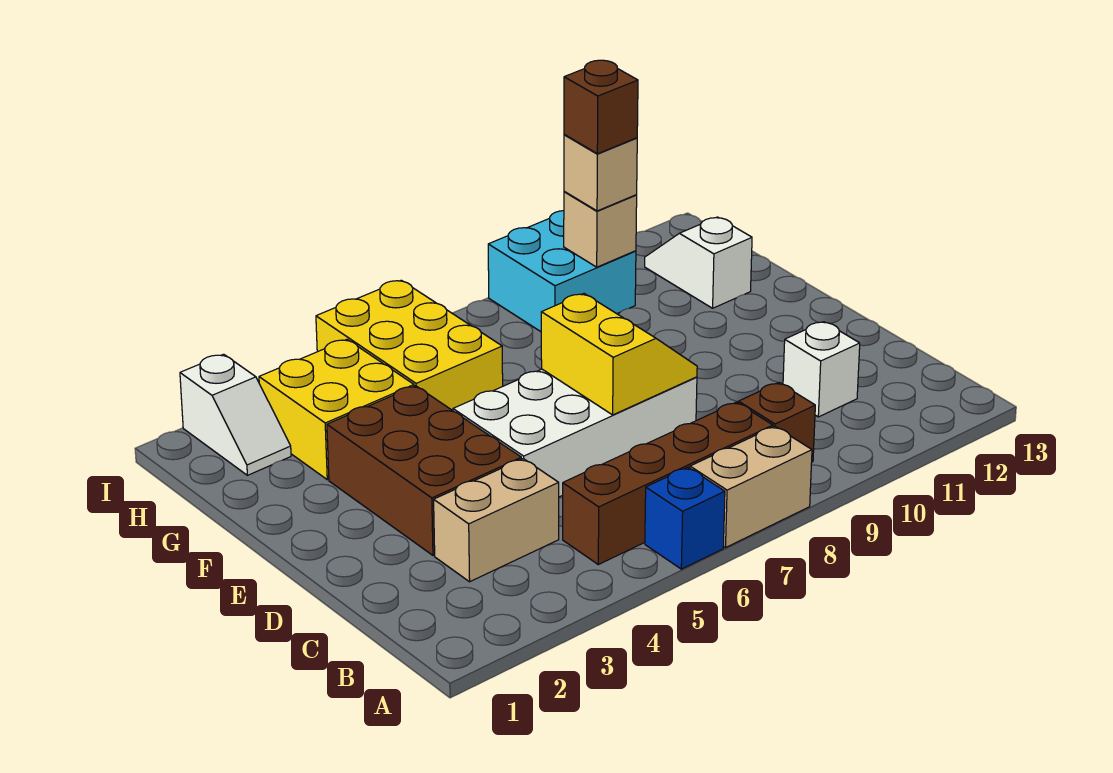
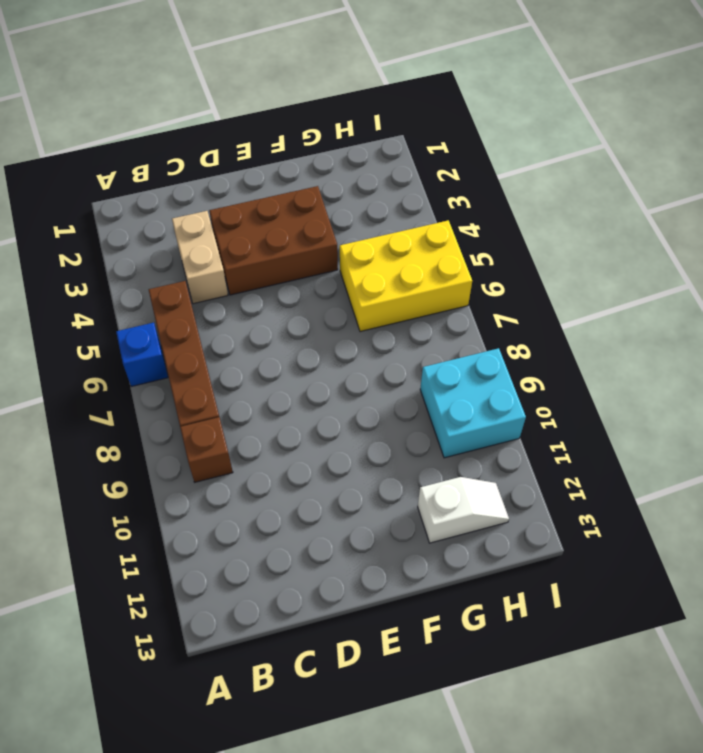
none -> tan brick A7:A8 level 1
none -> white brick C11 level 1
none -> white brick D5:E8 level 1

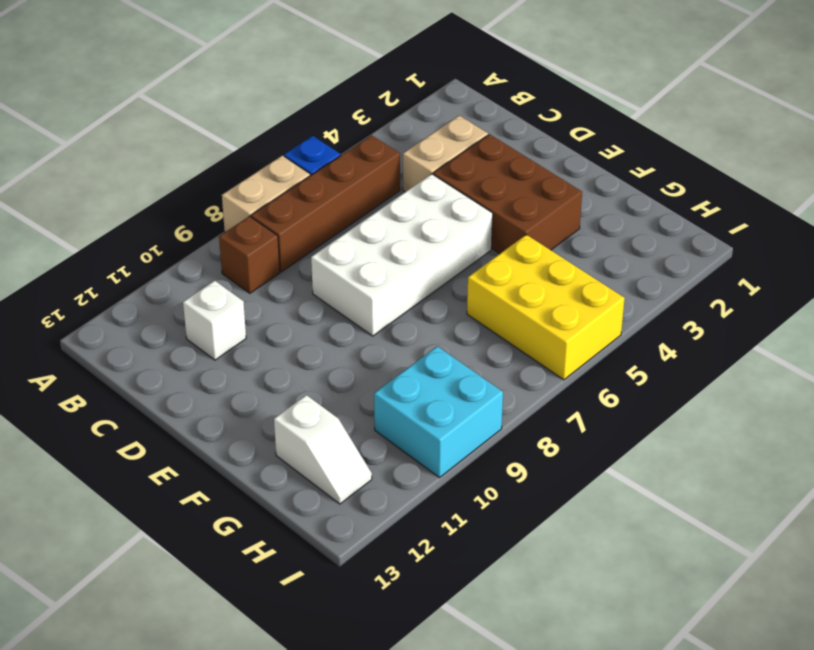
none -> yellow brick G3:H4 level 1
none -> white slope H2:I2 level 1 top I
none -> yellow slope D7:E8 level 2 top 7

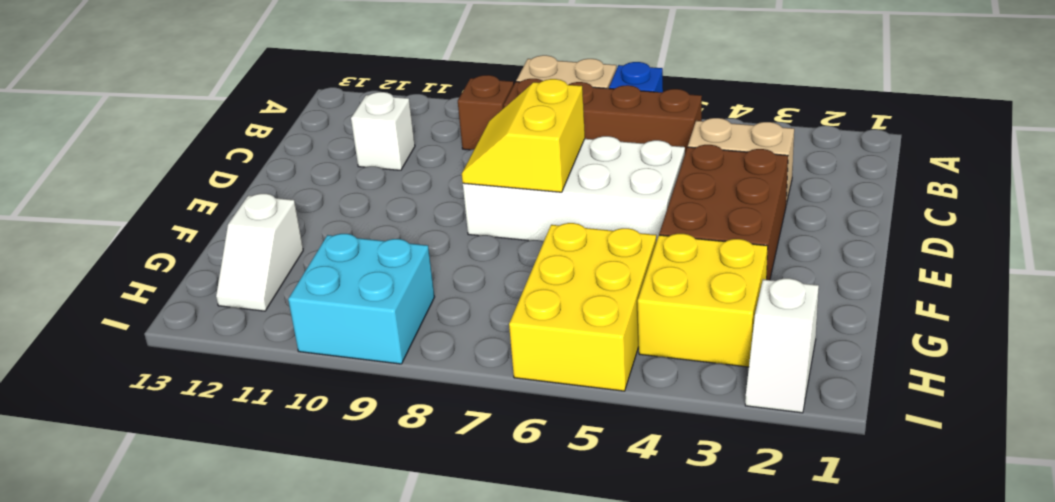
white slope H2:I2 level 1 top H -> white slope H2:I2 level 1 top I
none -> tan brick H10 level 2
none -> tan brick H10 level 3
none -> brown brick H10 level 4

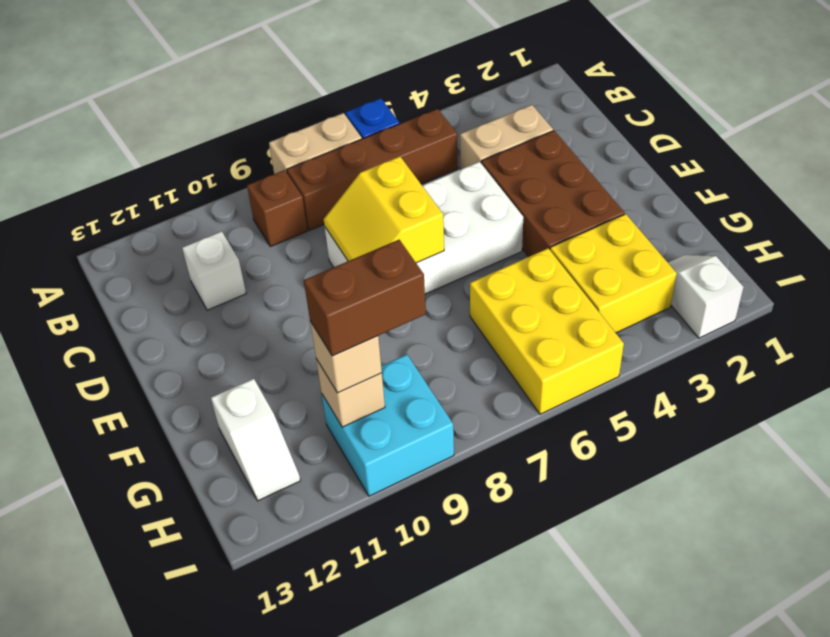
brown brick H9:H10 level 4 -> brown brick H10 level 4

